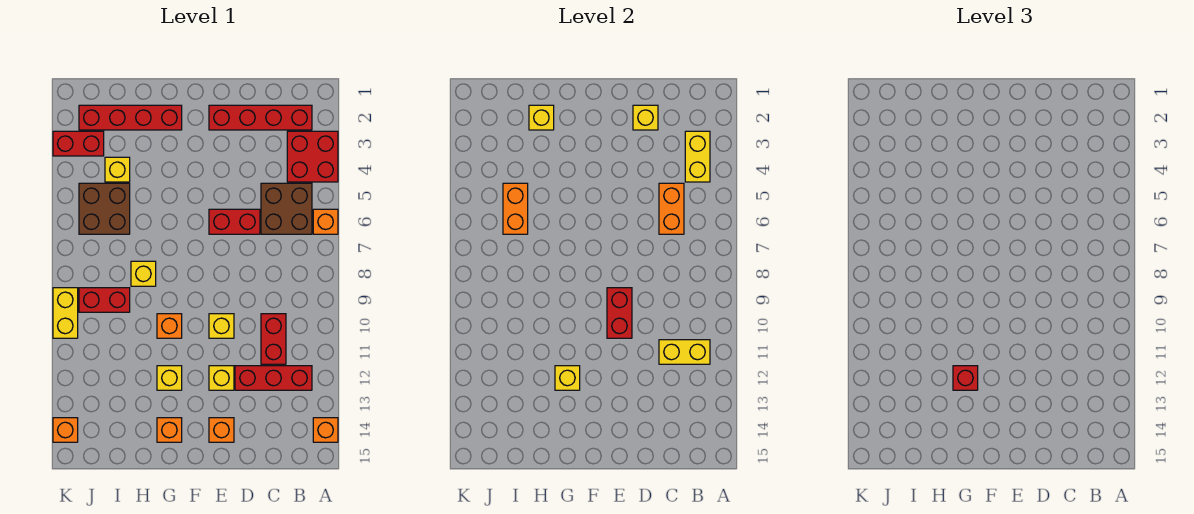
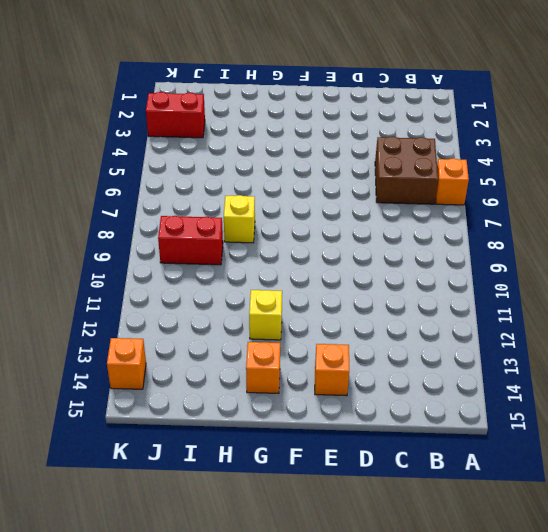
none -> red brick A3:B4 level 1
none -> orange brick A14 level 1
none -> red brick B2:E2 level 1
none -> red brick B12:D12 level 1

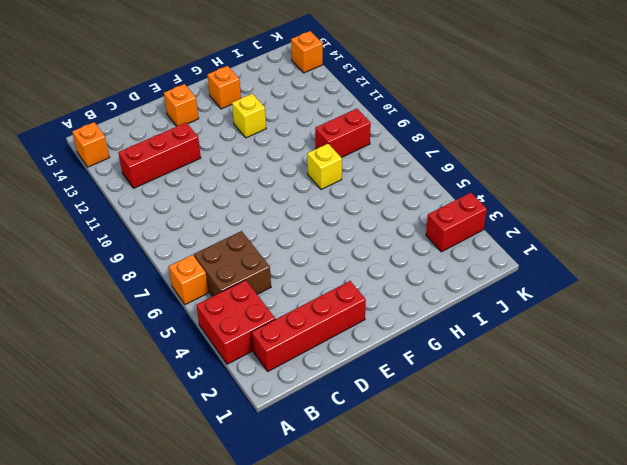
none -> red brick C10:C11 level 1
none -> red brick D6:E6 level 1
none -> yellow brick E10 level 1
none -> yellow brick E12 level 1

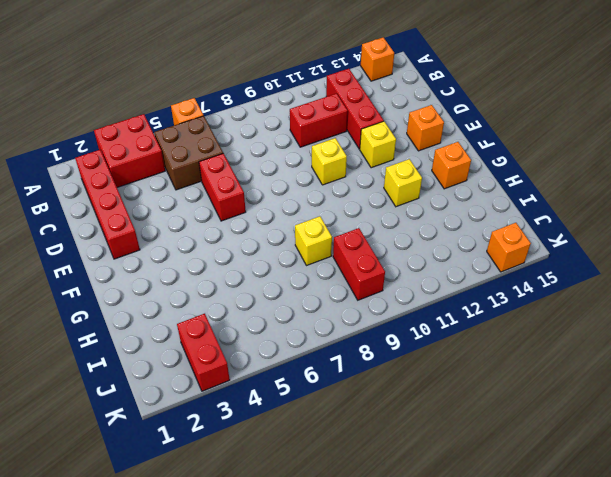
none -> red brick G2:J2 level 1
none -> orange brick G10 level 1
none -> yellow brick I4 level 1
none -> brown brick I5:J6 level 1

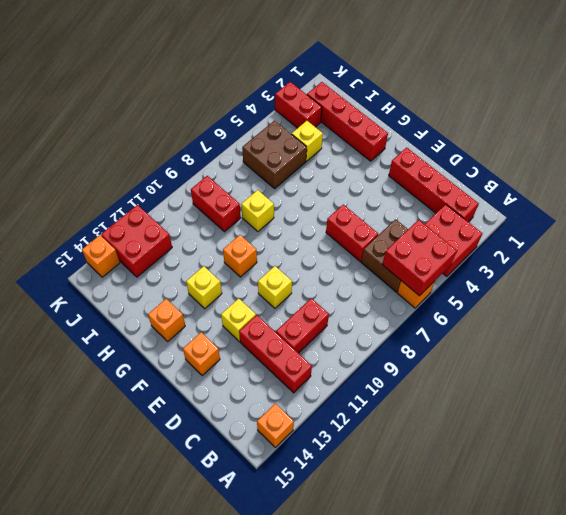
red brick A5:B6 level 2 -> none
red brick J12:K13 level 1 -> none
none -> yellow brick K9:K10 level 1
none -> yellow brick B3:B4 level 2
none -> yellow brick B11:C11 level 2
none -> orange brick C5:C6 level 2

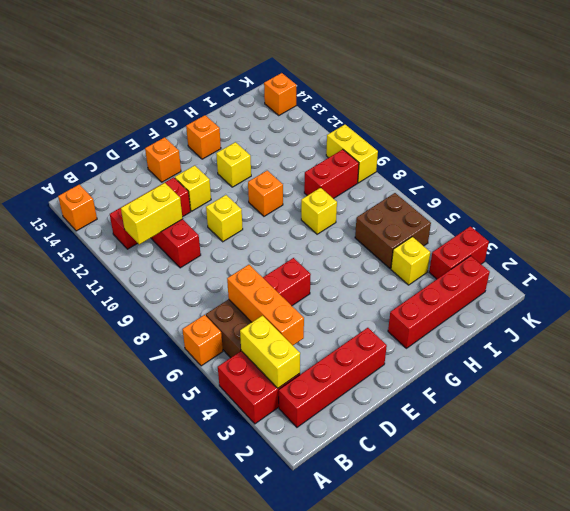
orange brick C4:C6 level 2 -> orange brick C5:C6 level 2
none -> yellow brick D2 level 2
none -> red brick E9:E10 level 2
none -> yellow brick G12 level 2
none -> yellow brick H2 level 2

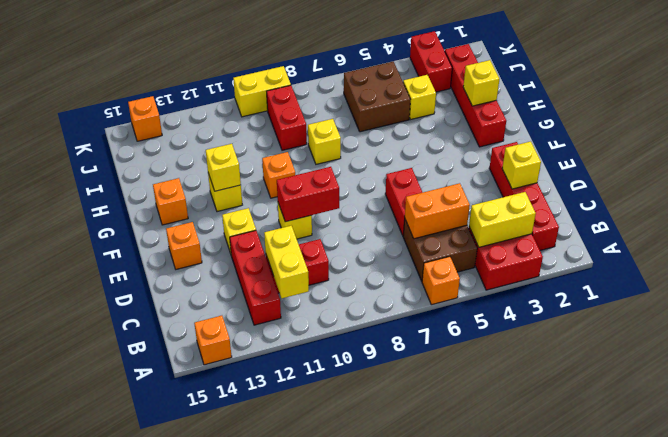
none -> orange brick I5:I6 level 2
none -> red brick G12 level 3

